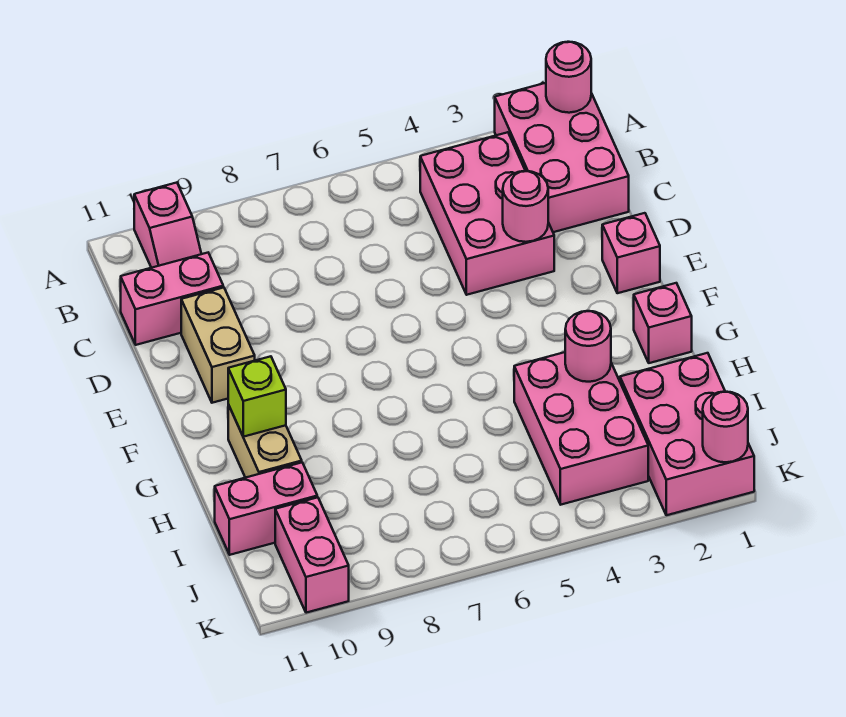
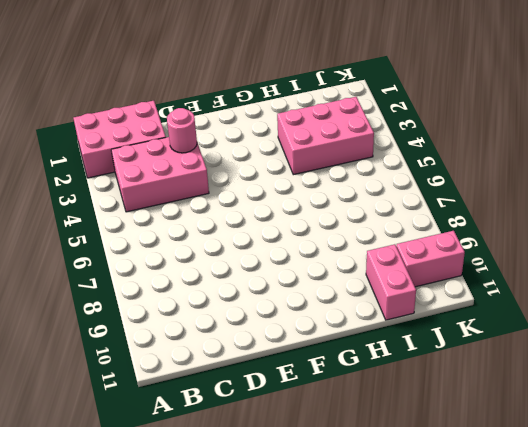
none -> pink slope A10:B10 level 1 top A
none -> pink brick C10:C11 level 1
none -> tan brick D10:E10 level 1

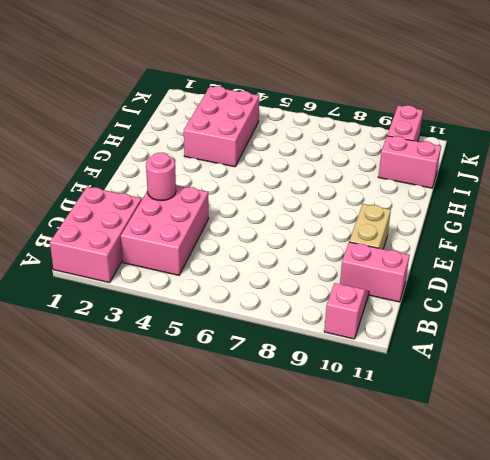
none -> pink brick E1 level 1
none -> pink brick G1 level 1
none -> tan brick G10:H10 level 1

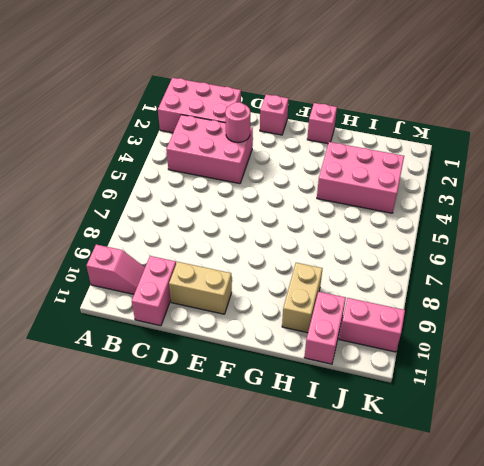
tan brick H9:H10 level 1 -> tan brick G10:H10 level 1
none -> pink brick I1:K2 level 1
none -> pink round brick A1 level 2
none -> lime brick G10 level 2

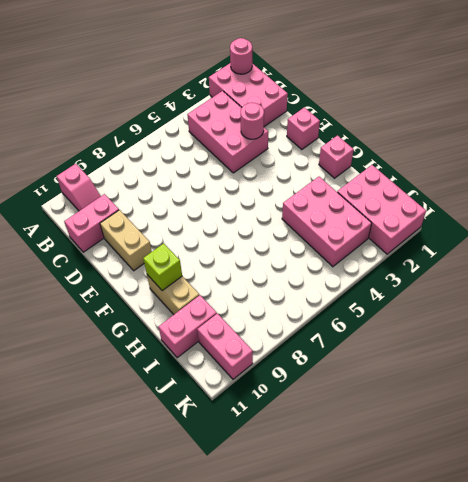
none -> pink round brick H3 level 2
none -> pink round brick K1 level 2

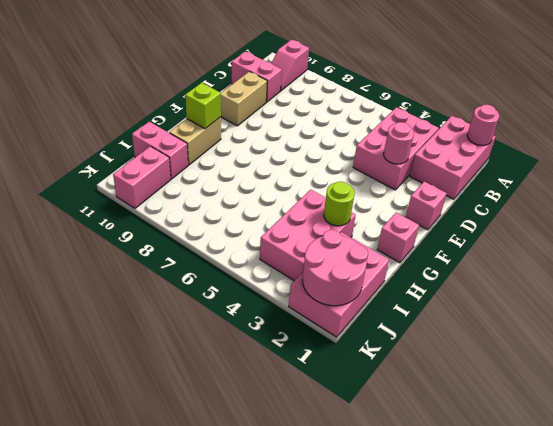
lime round brick H3 level 2 -> pink round brick H3 level 2
pink round brick J1:K2 level 2 -> pink round brick K1 level 2

